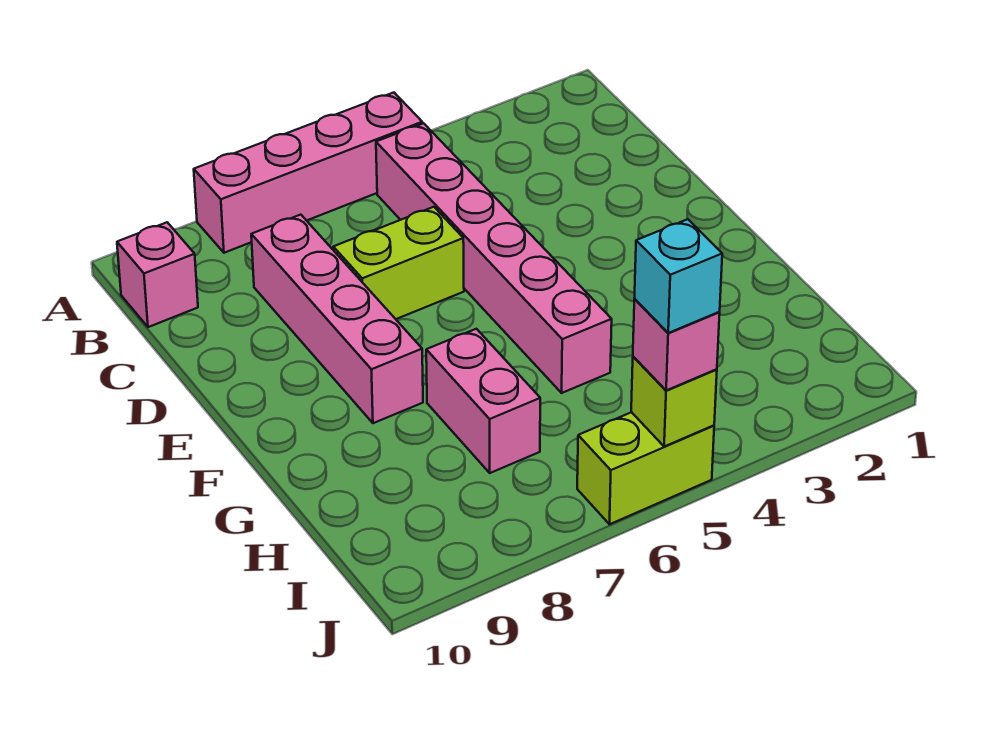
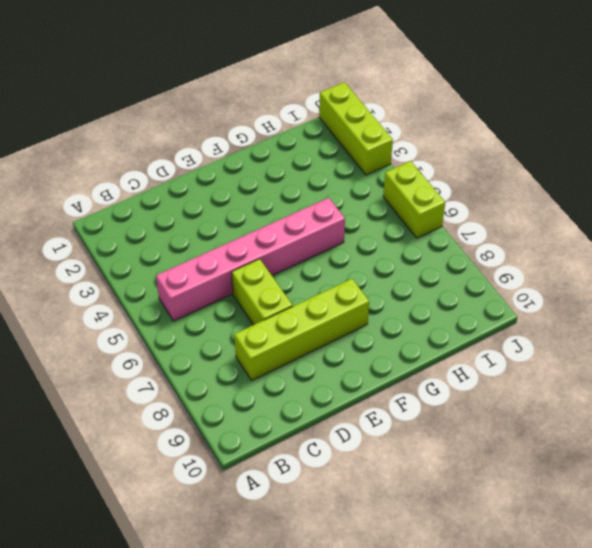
lime brick C8:F8 level 1 -> pink brick C8:F8 level 1
lime brick J1:J3 level 1 -> none
none -> pink brick A5:A8 level 1
none -> pink brick B10 level 1

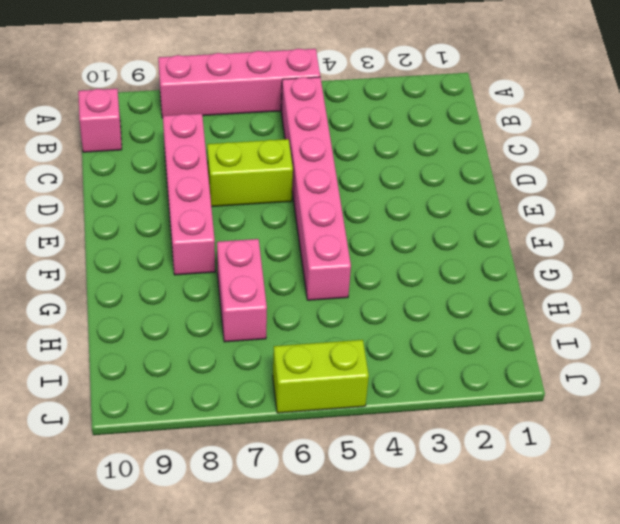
none -> lime brick J5 level 2
none -> pink brick J5 level 3

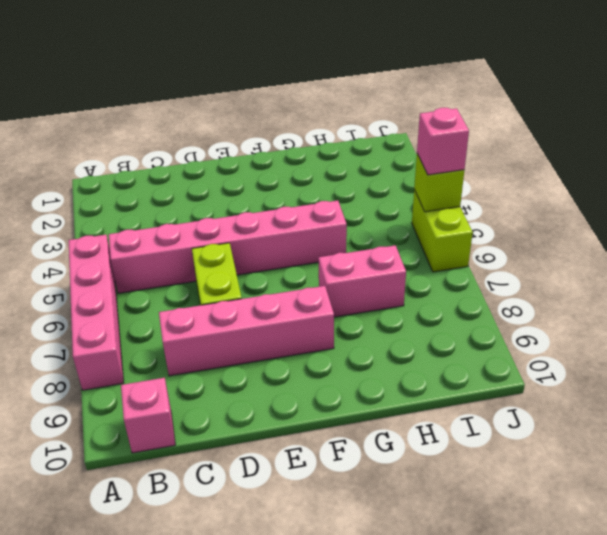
none -> cyan brick J5 level 4

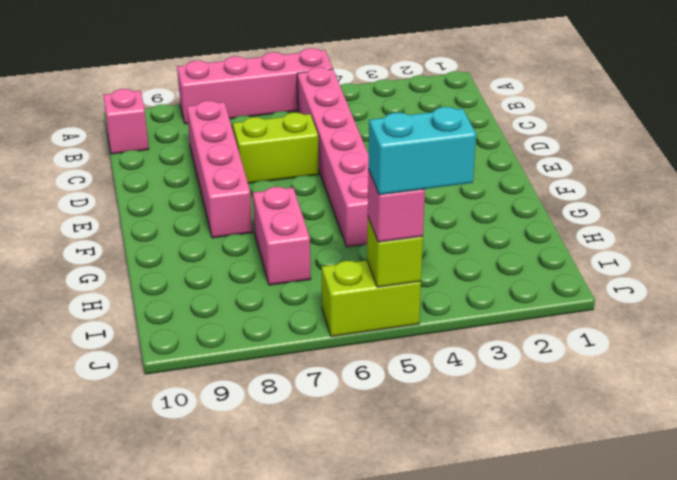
cyan brick J4:J5 level 4 -> cyan brick J5 level 4

